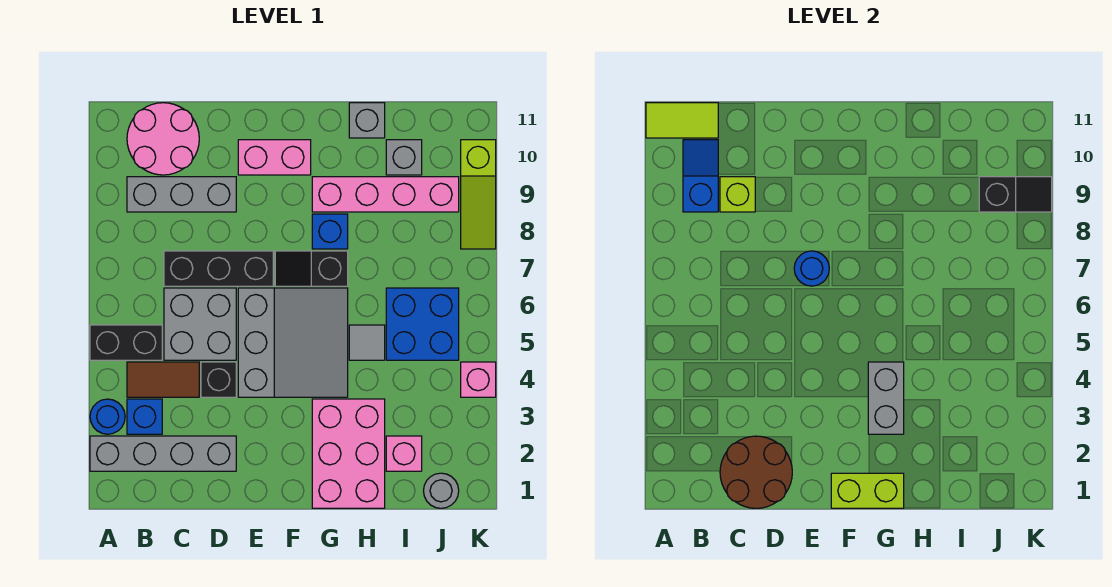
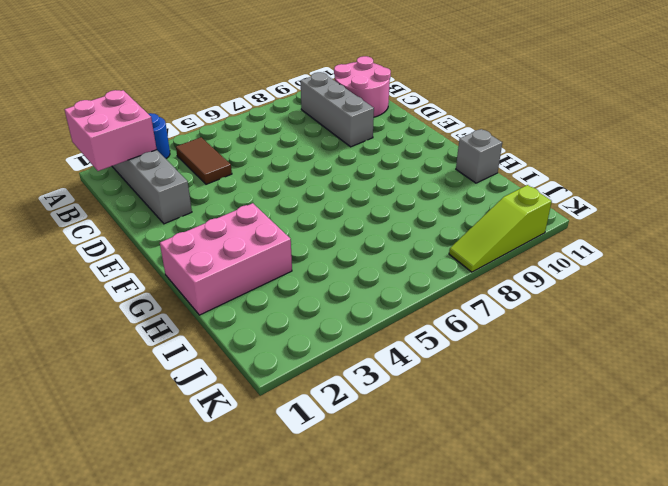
pink brick A1:B2 level 2 -> none
none -> black brick A5:B5 level 1
none -> blue brick B3 level 1
none -> grey brick C5:D6 level 1
none -> black brick C7:E7 level 1

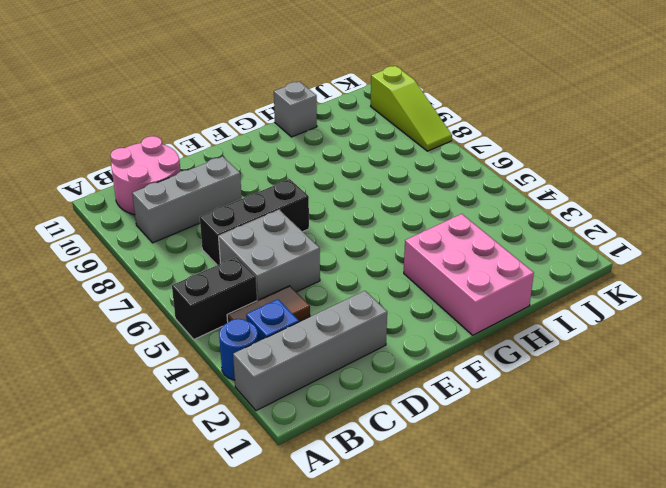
none -> black brick D4 level 1
none -> grey slope E4:G6 level 1 top E
none -> pink brick E10:F10 level 1
none -> black slope F7:G7 level 1 top G

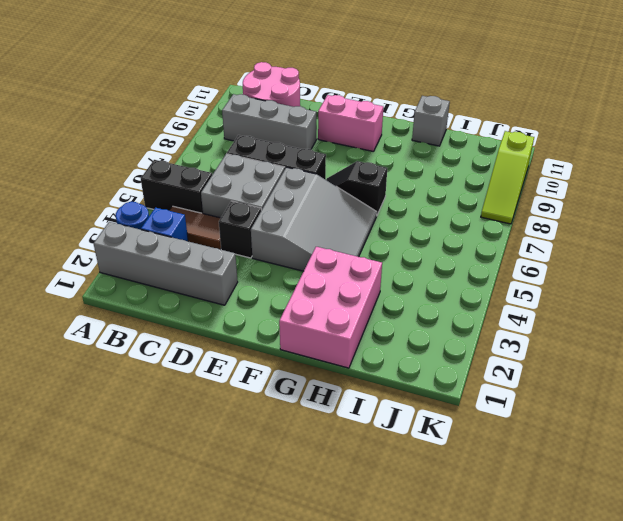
none -> blue brick G8 level 1
none -> pink brick G9:J9 level 1
none -> grey tile H5 level 1
none -> pink brick I2 level 1

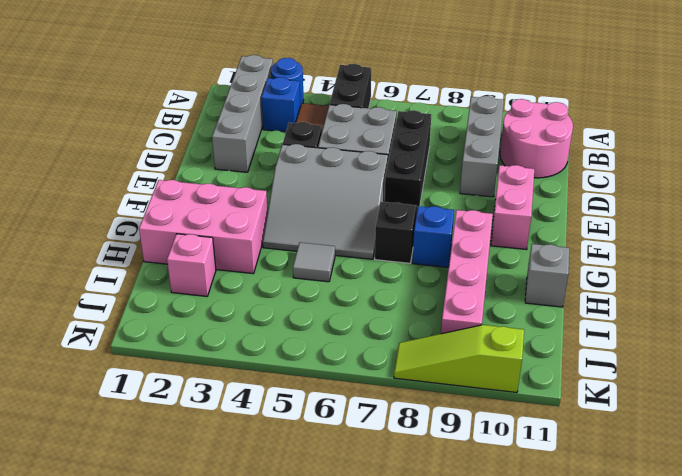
none -> blue brick I5:J6 level 1
none -> grey brick I10 level 1
none -> grey round brick J1 level 1
none -> pink brick K4 level 1

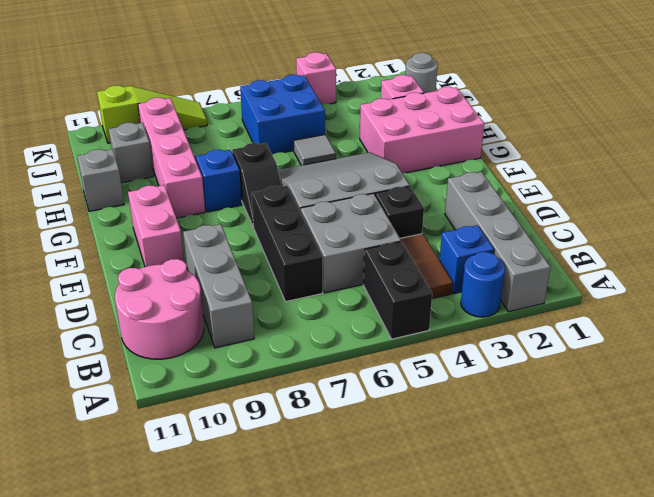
none -> lime tile A11:B11 level 2
none -> blue slope B9:B10 level 2 top 9
none -> brown round brick C1:D2 level 2
none -> lime brick C9 level 2

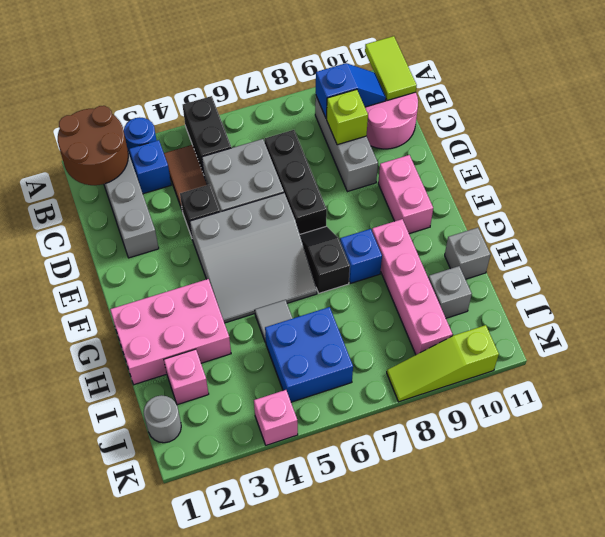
brown round brick A1:B2 level 2 -> brown round brick C1:D2 level 2
none -> blue round brick E7 level 2
none -> lime brick F1:G1 level 2
none -> grey brick G3:G4 level 2
none -> black slope J9:K9 level 2 top J

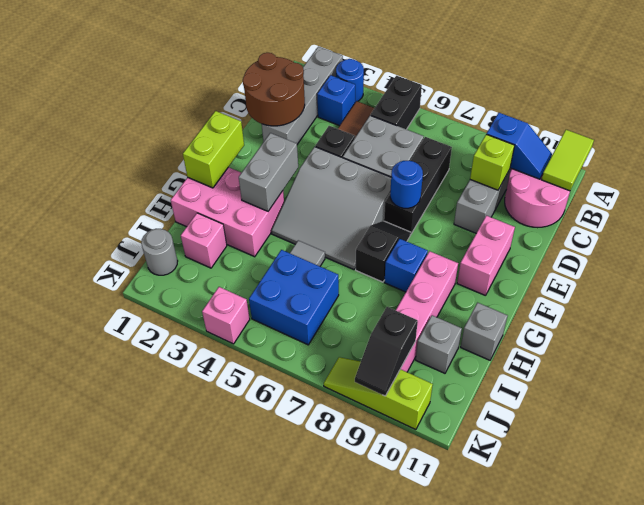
grey brick F3:G3 level 2 -> grey brick G3:G4 level 2

